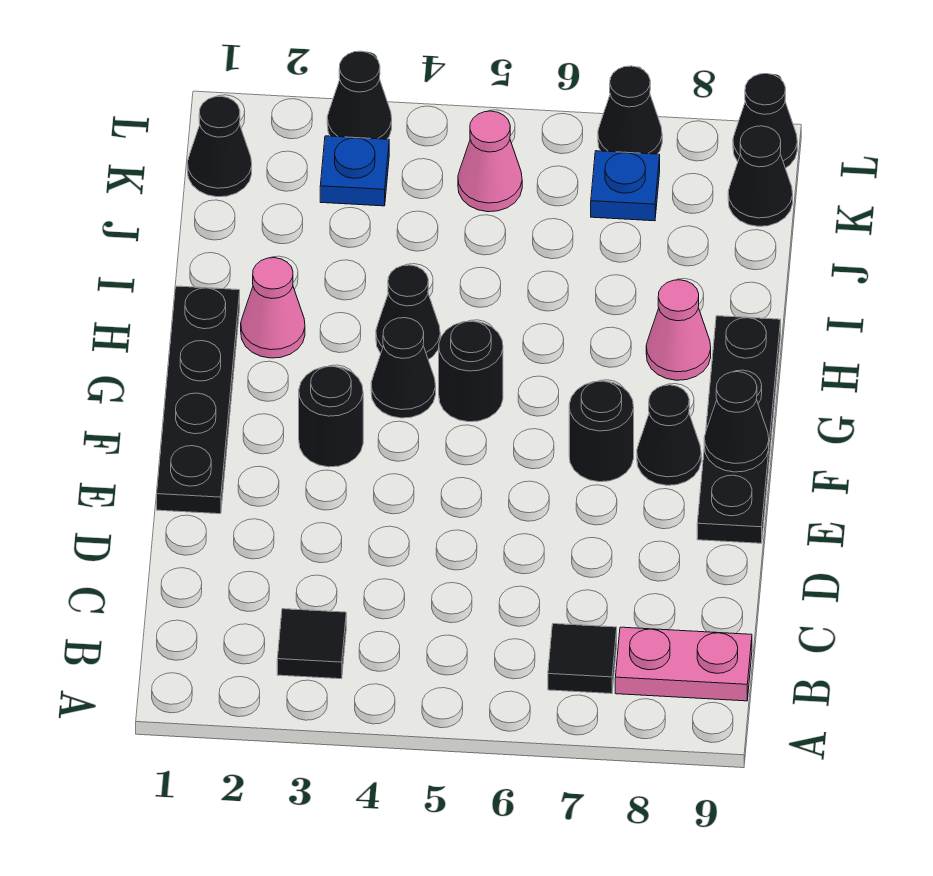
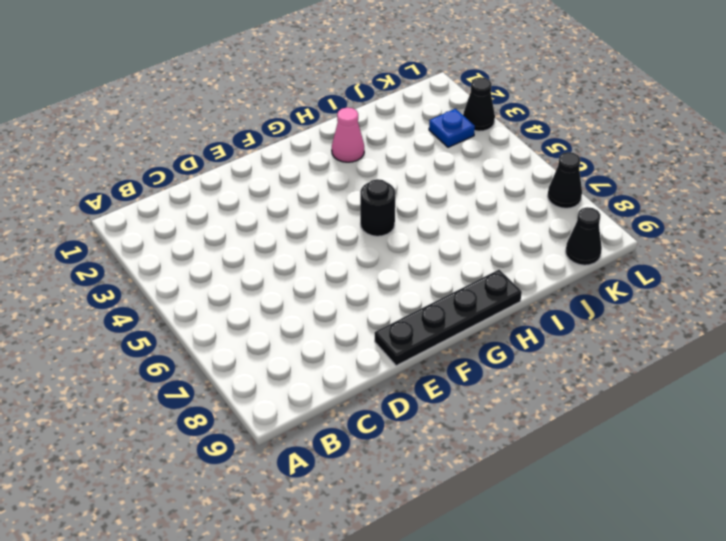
none -> black tile B3 level 1
none -> black tile B7 level 1
none -> pink plate B8:B9 level 1

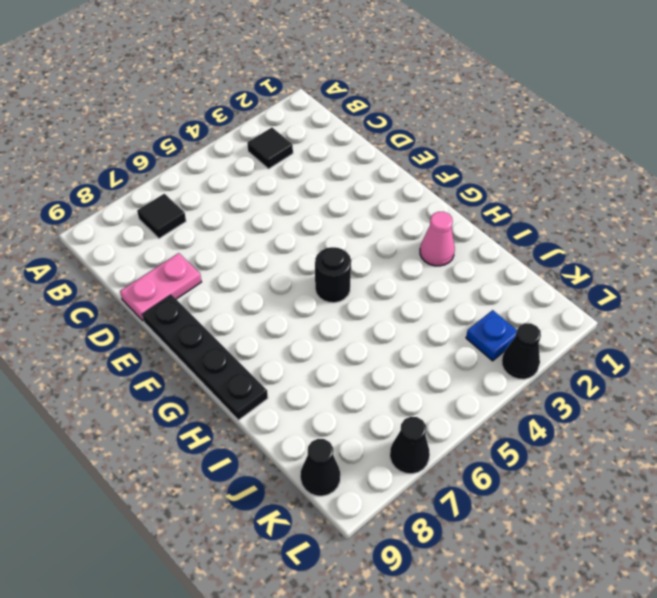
pink plate D8:D9 level 1 -> pink plate B8:B9 level 1
none -> black plate E1:H1 level 1
none -> black round brick F3 level 1
none -> black round brick F7 level 1

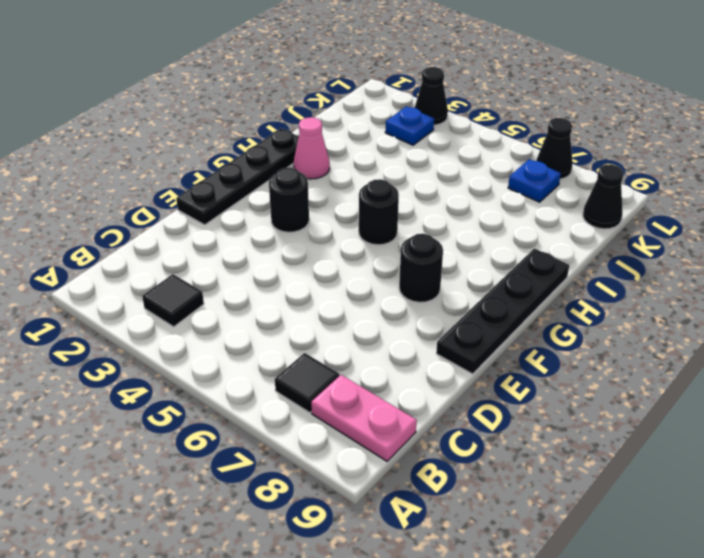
none -> black cone F8 level 1
none -> black cone G4 level 1
none -> black cone H4 level 1

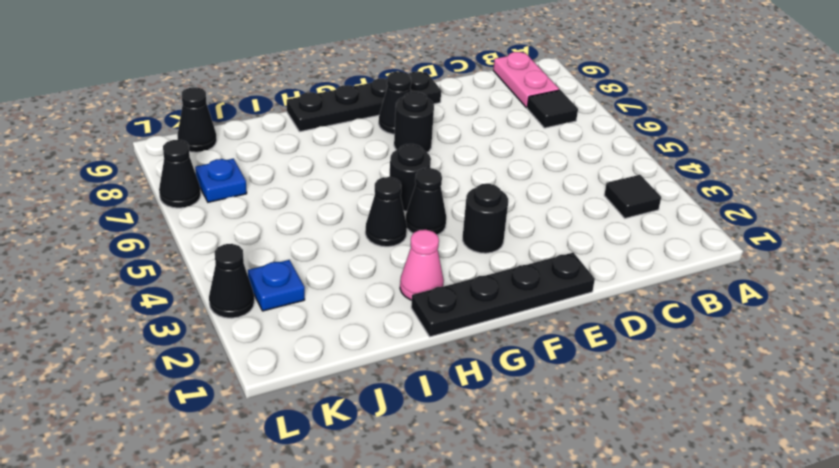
none -> pink cone H8 level 1
none -> black cone K1 level 1
none -> pink cone K5 level 1

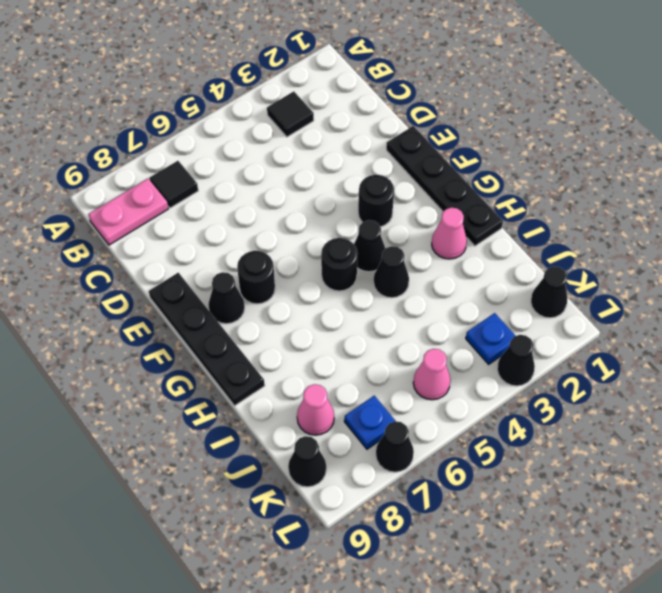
pink cone J8 level 1 -> pink cone H8 level 1
none -> black cone L9 level 1
none -> black cone F9 level 2

